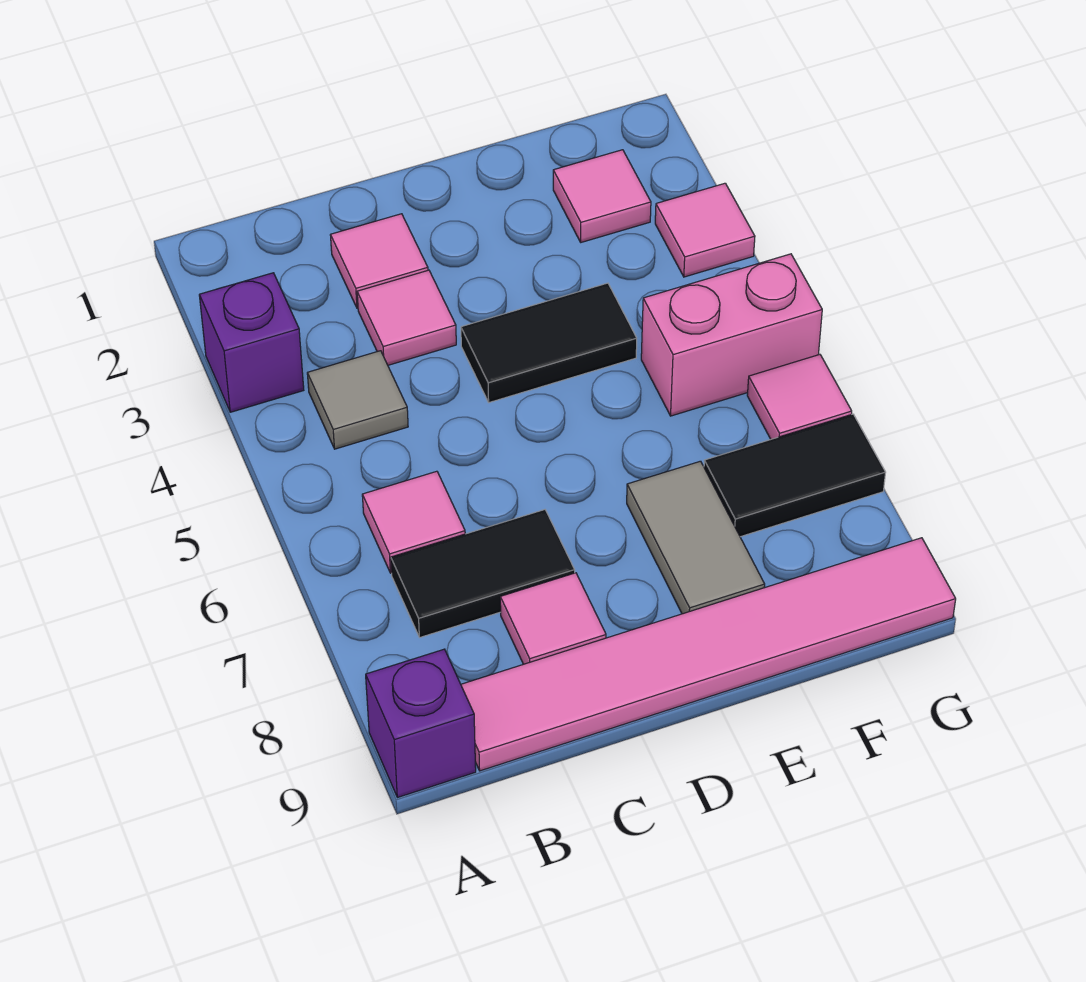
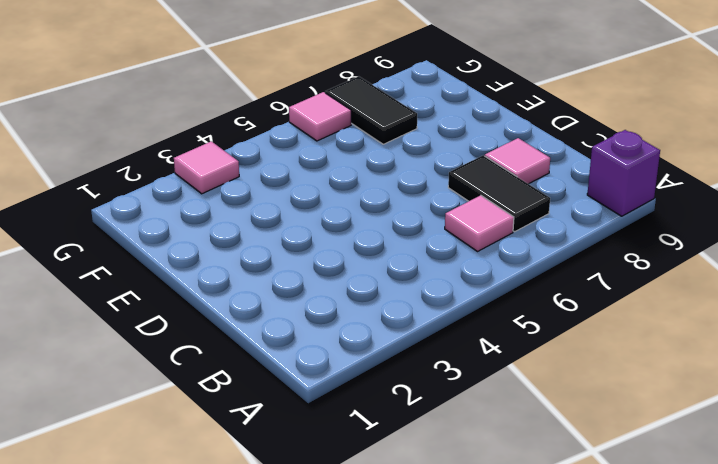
none -> purple brick A3 level 1
none -> grey tile B4 level 1
none -> pink tile B9:G9 level 1

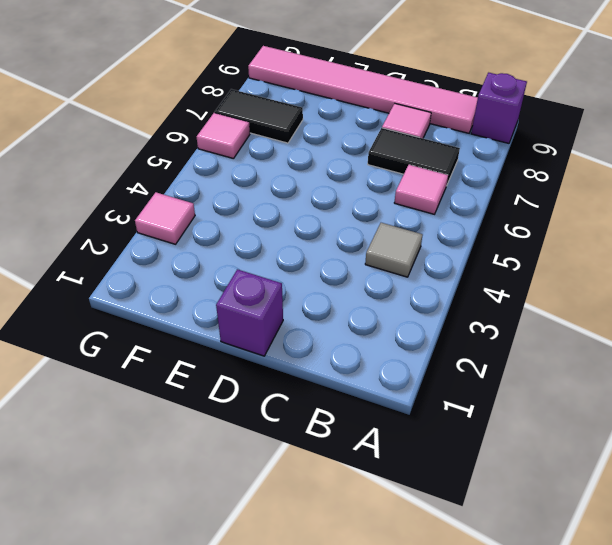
purple brick D1 level 1 -> purple brick A3 level 1
none -> pink tile C2 level 1
none -> pink tile C3 level 1
none -> black tile D4:E4 level 1

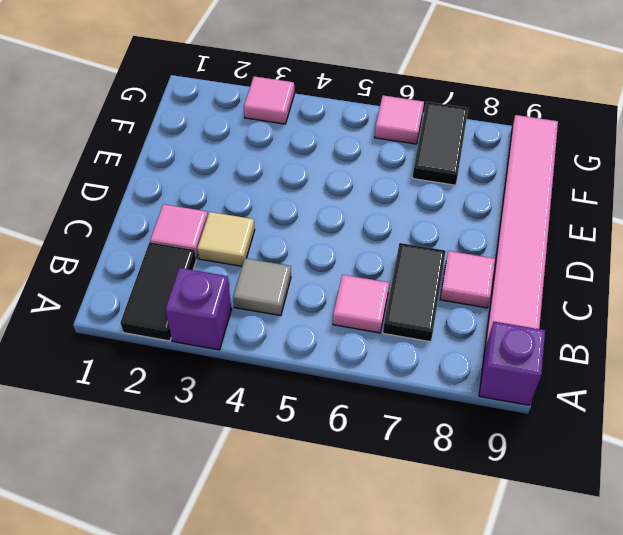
black tile A2:B2 level 1 -> black tile D4:E4 level 1
tan tile C3 level 1 -> pink tile C3 level 1
none -> grey tile E7:E8 level 1
none -> pink tile F2 level 1
none -> pink brick F5:G5 level 1

